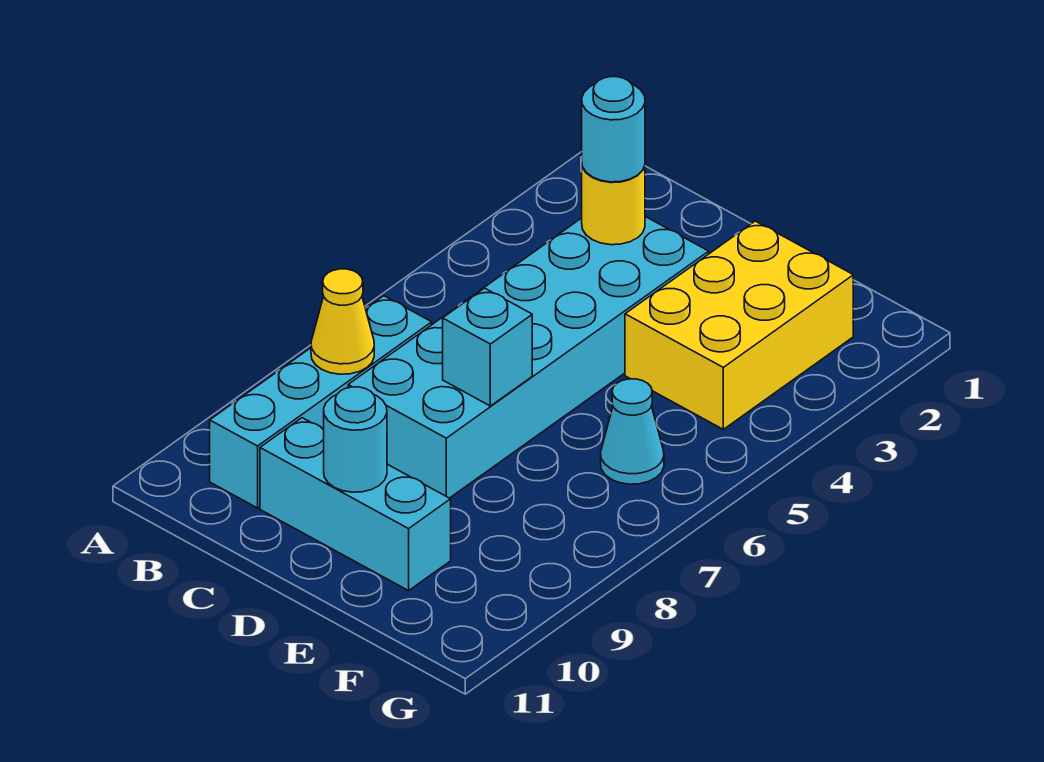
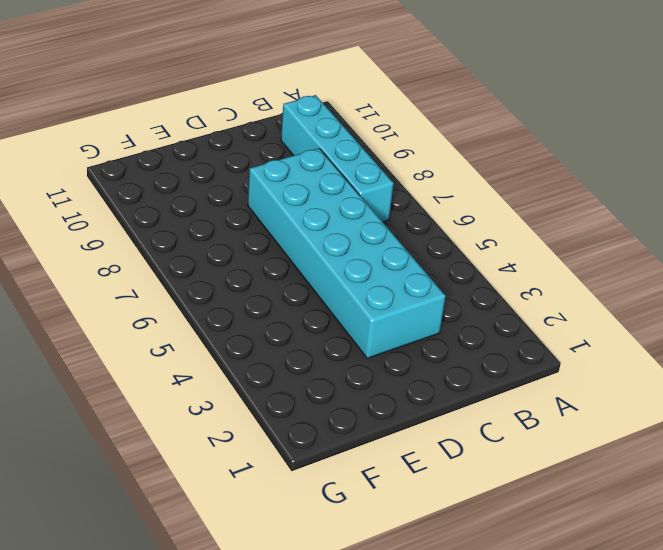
none -> cyan brick C10:E10 level 1
none -> yellow brick E2:F4 level 1

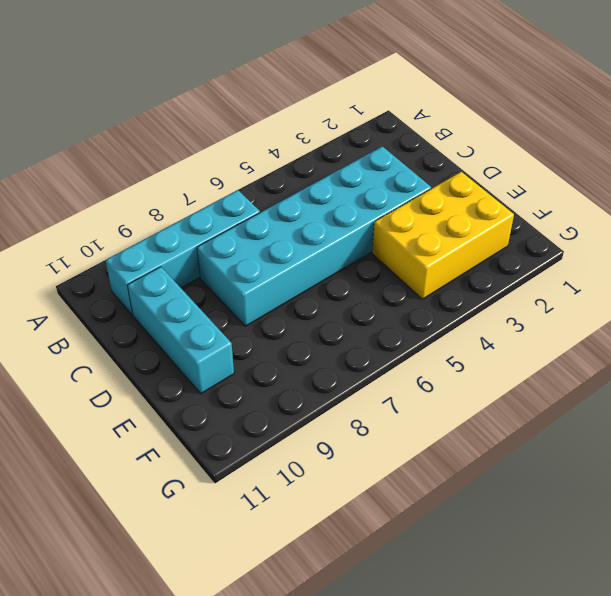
none -> cyan cone F6 level 1
none -> yellow cone B8 level 2

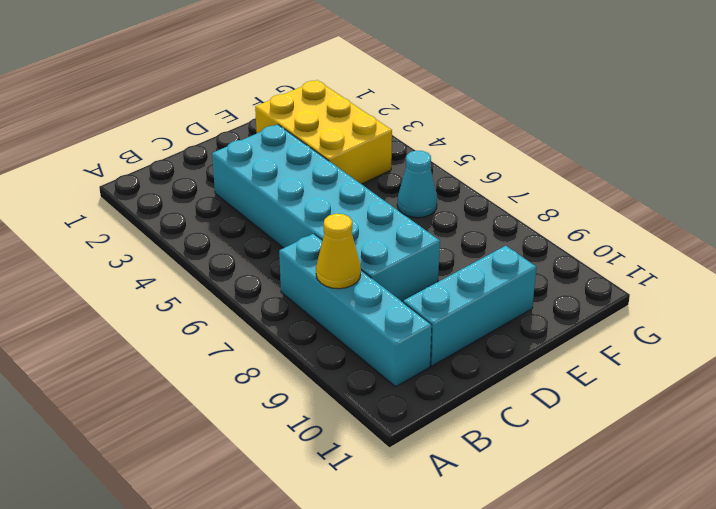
none -> yellow round brick C3 level 2
none -> cyan brick D7 level 2

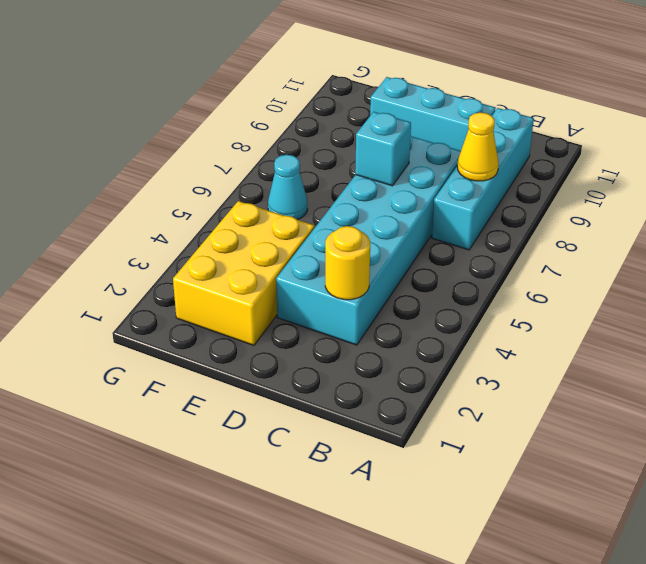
none -> cyan round brick D10 level 2
none -> cyan round brick C3 level 3

